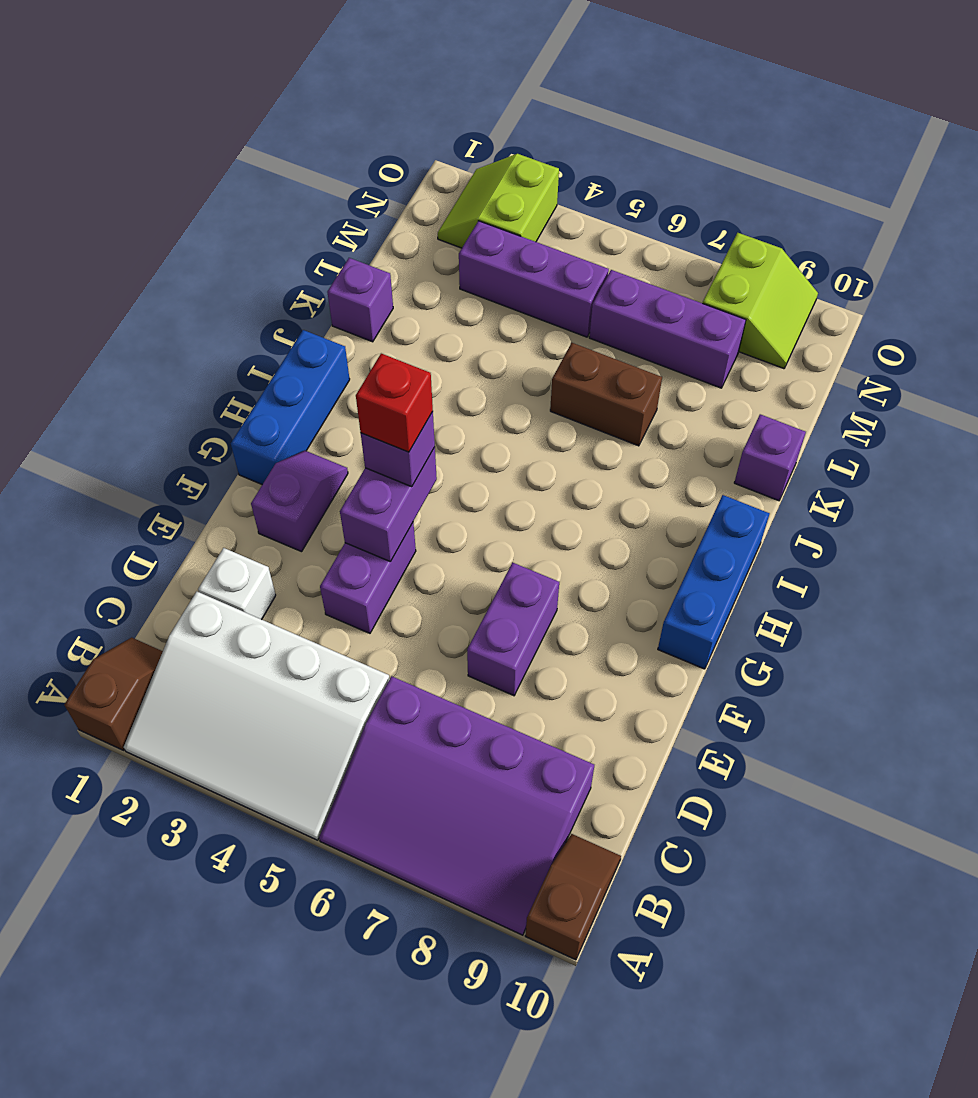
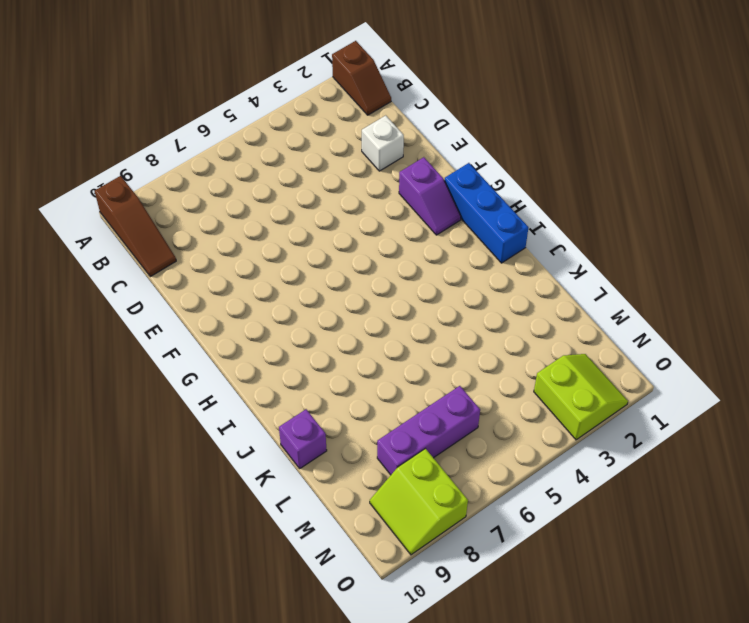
brown slope A10:C10 level 1 top A -> brown slope A10:B10 level 1 top A
none -> white slope A2:C5 level 1 top C
none -> purple slope A6:C9 level 1 top C
none -> purple brick E4:F4 level 1

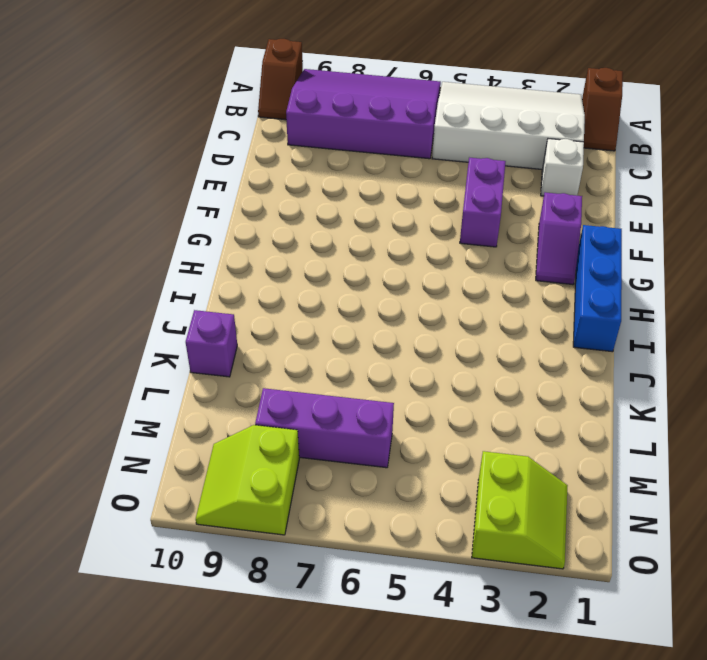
none -> purple brick E7:F7 level 1
none -> blue brick G10:I10 level 1
none -> purple brick K1 level 1

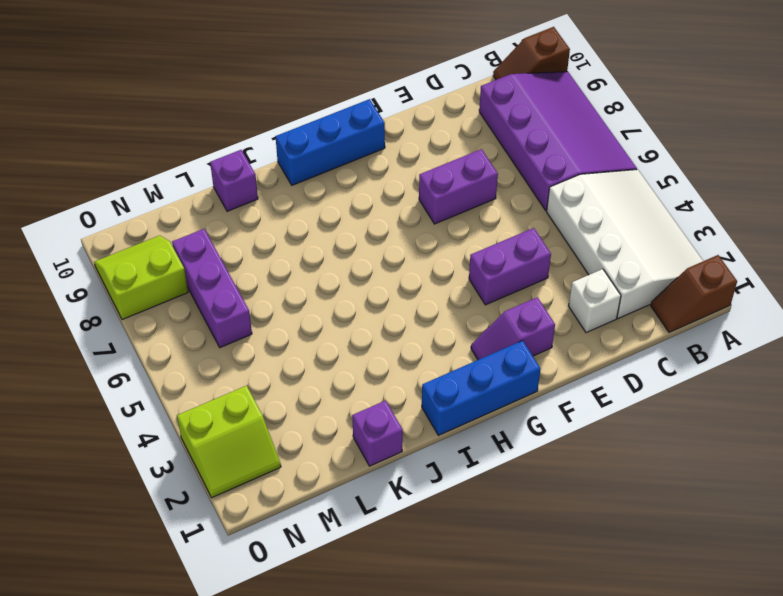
none -> brown brick K6:K7 level 1
none -> purple brick M3:M5 level 1
none -> purple brick F4:G4 level 2

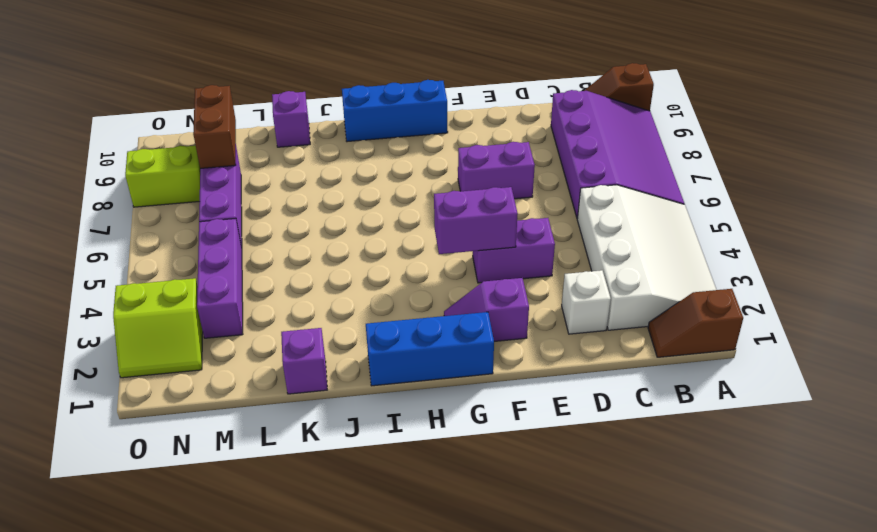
brown brick M8:M9 level 2 -> brown brick K6:K7 level 1
none -> purple brick G4 level 3
none -> red brick G4 level 4

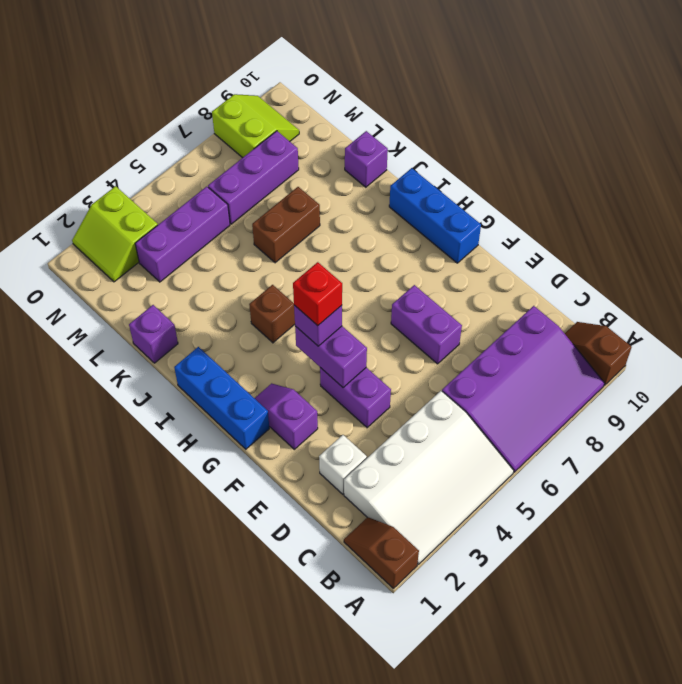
brown brick I4 level 1 -> none

